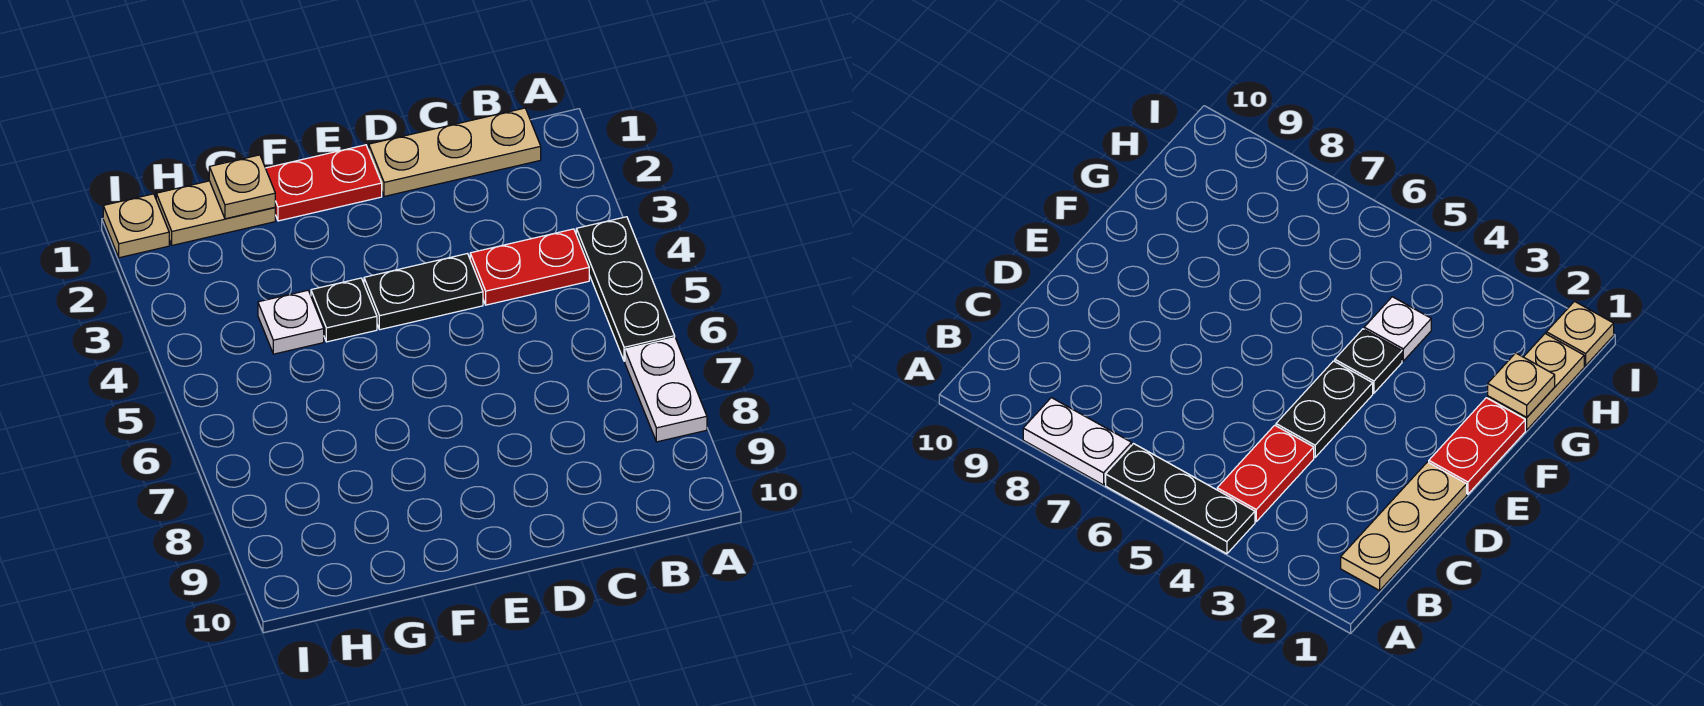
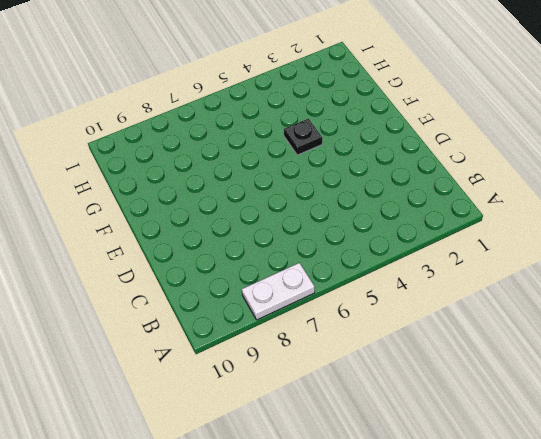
none -> black plate A4:A6 level 1
none -> tan plate B1:D1 level 1

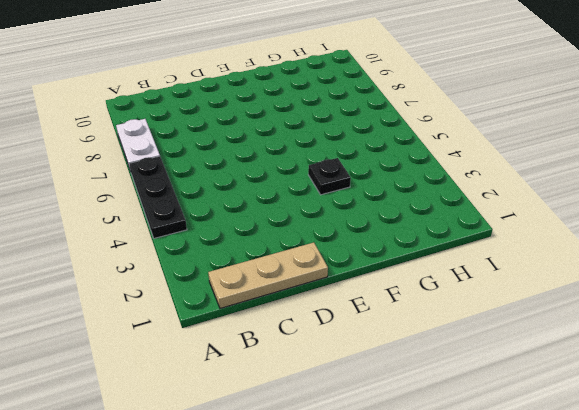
none -> red plate B4:C4 level 1
none -> black plate D4:E4 level 1

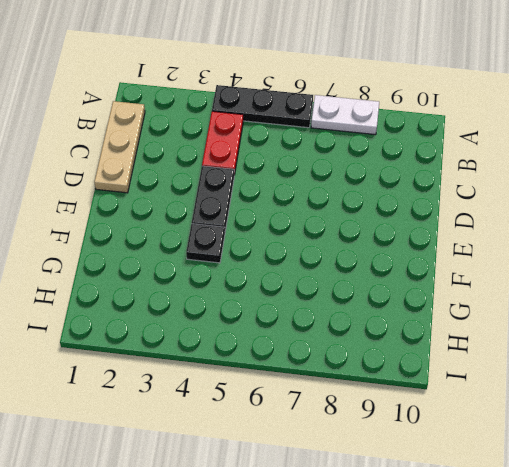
none -> red plate E1:F1 level 1
none -> tan plate G1:H1 level 1

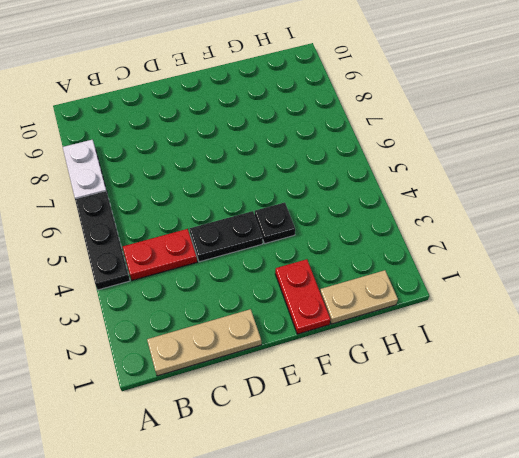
red plate F1:F2 level 1 -> red plate E1:F1 level 1
none -> white plate G4 level 1
none -> tan plate I1 level 1

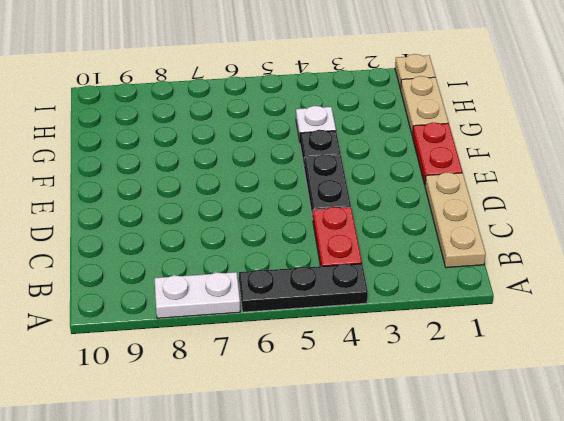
none -> tan plate G1 level 2

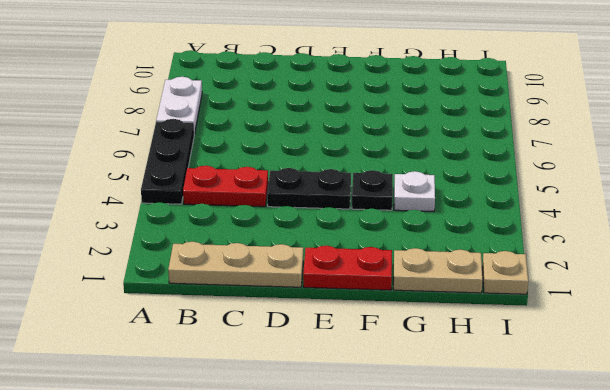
none -> tan plate G1 level 2

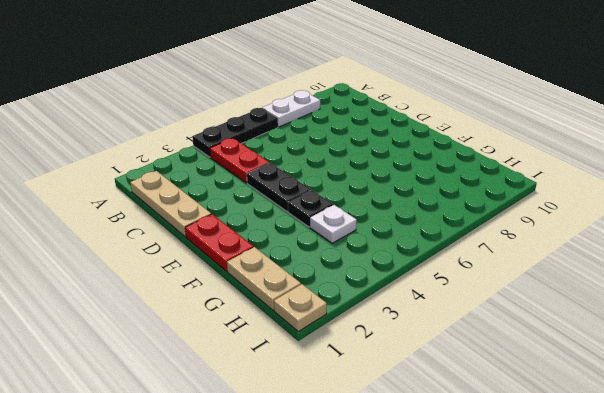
none -> tan plate G1 level 2

